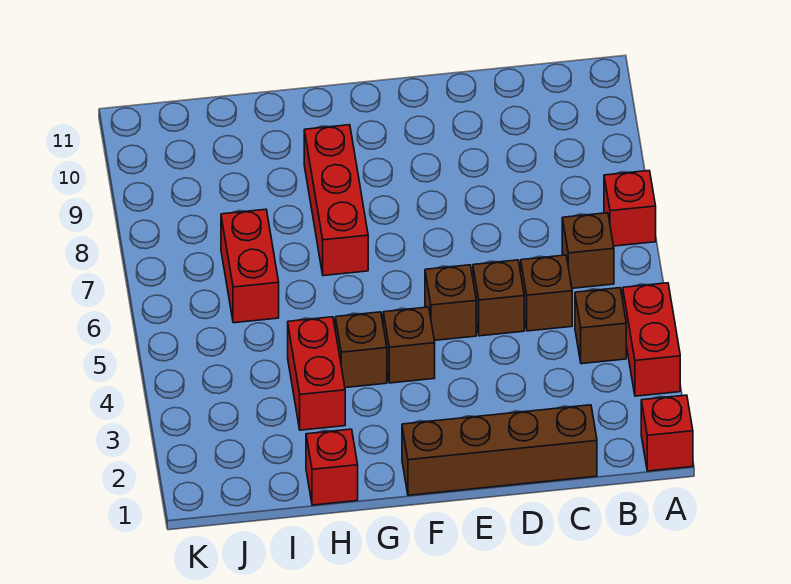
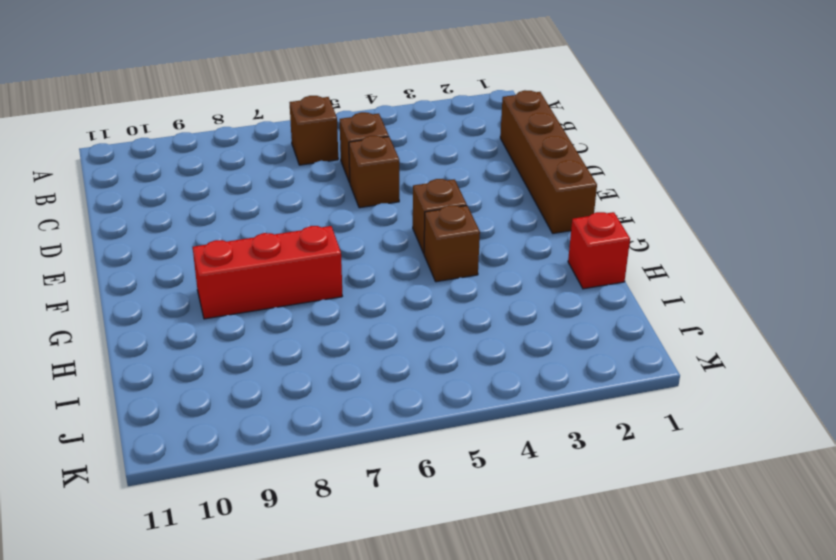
none -> red brick A1 level 1
none -> red brick A3:A4 level 1
none -> red brick A7 level 1

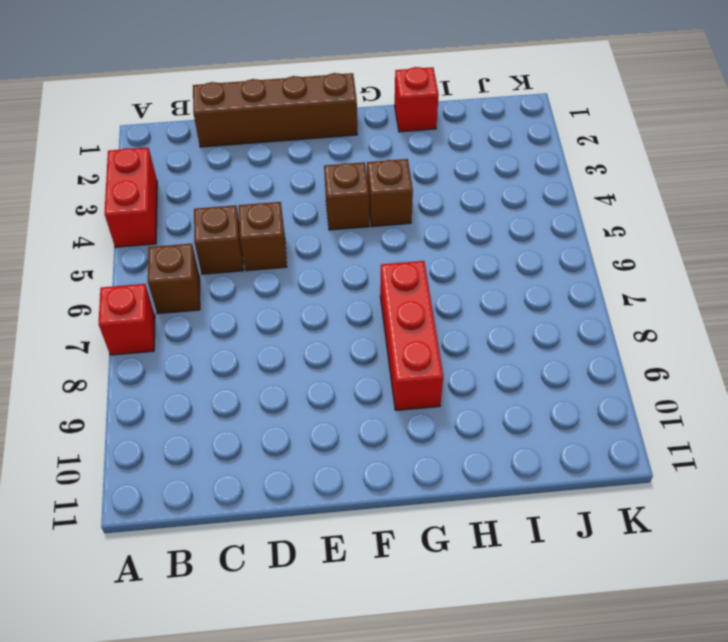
none -> red brick A1 level 1
none -> brown brick B4 level 1
none -> brown brick E5 level 1

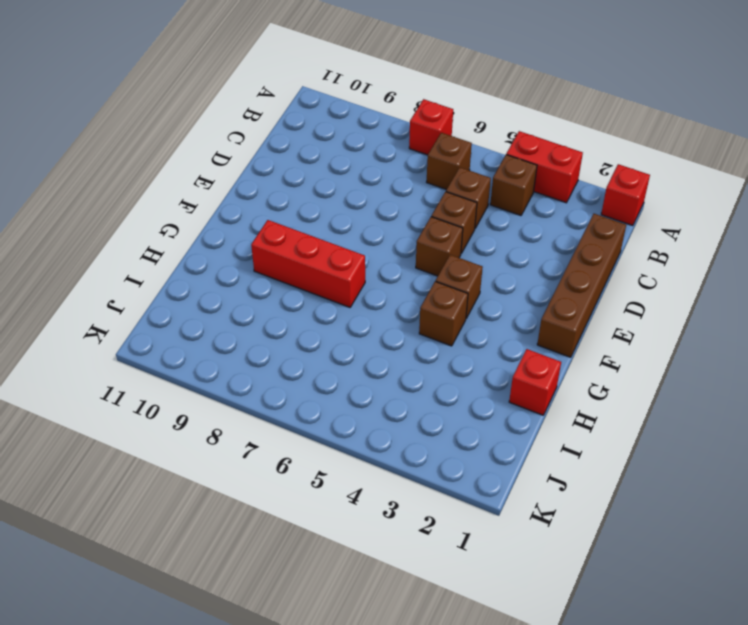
none -> red brick H3:H4 level 1
none -> red brick I6:I7 level 1

